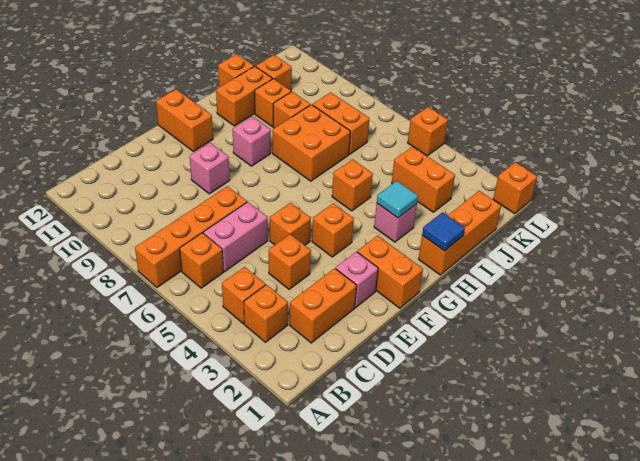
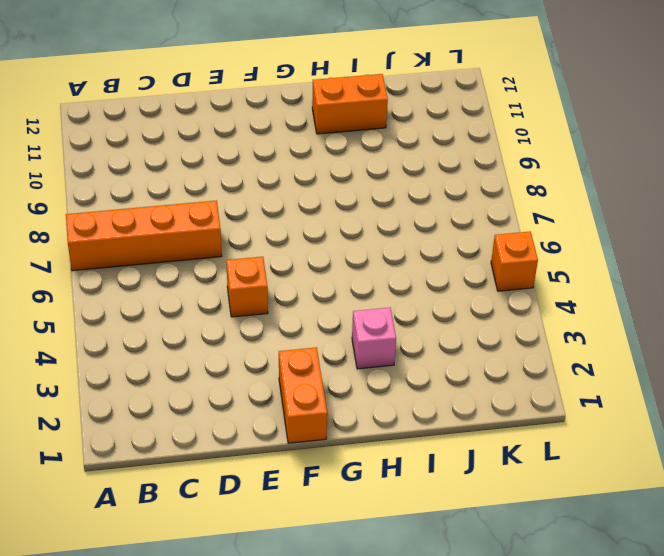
none -> orange brick B3 level 1
none -> orange brick B4 level 1
none -> orange brick B6 level 1

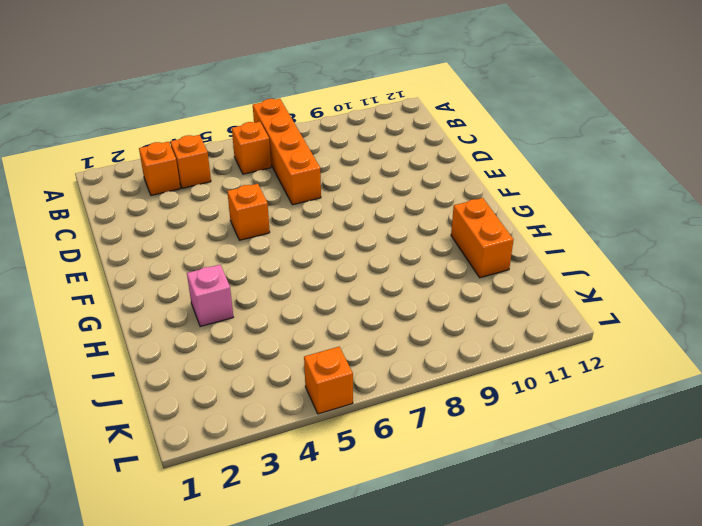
none -> orange brick C2:D2 level 1
none -> pink brick C6:D6 level 1
none -> orange brick D4 level 1

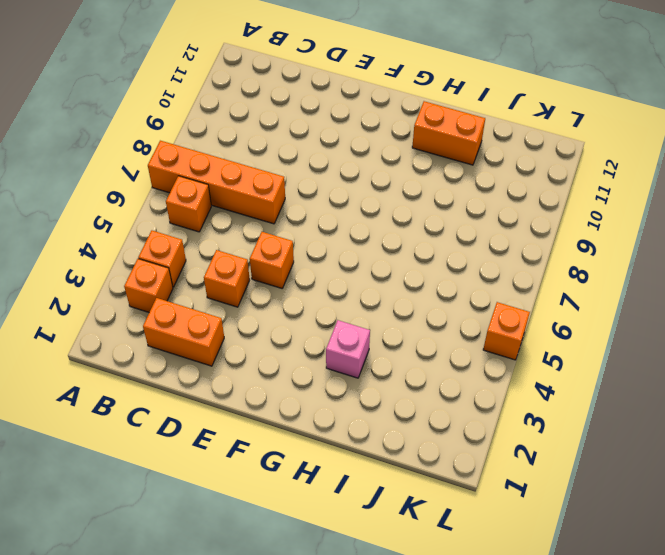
none -> pink brick C6:D6 level 1
none -> pink brick E2 level 1
none -> pink brick E9 level 1

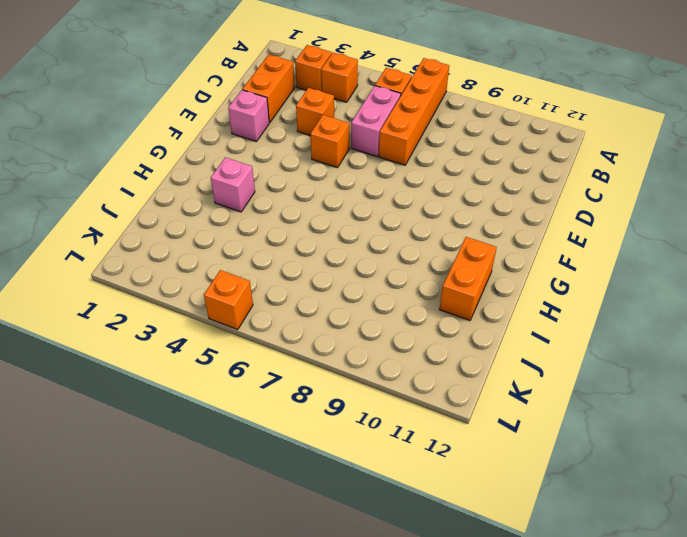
none -> pink brick E9 level 1
none -> orange brick F1:F2 level 1
none -> orange brick F4 level 1

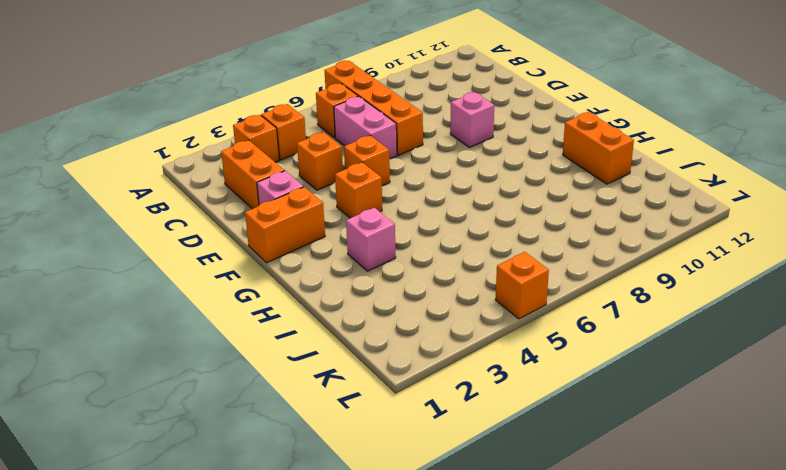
none -> orange brick F11:F12 level 1
none -> pink brick G9 level 1
none -> orange brick H1:J1 level 1

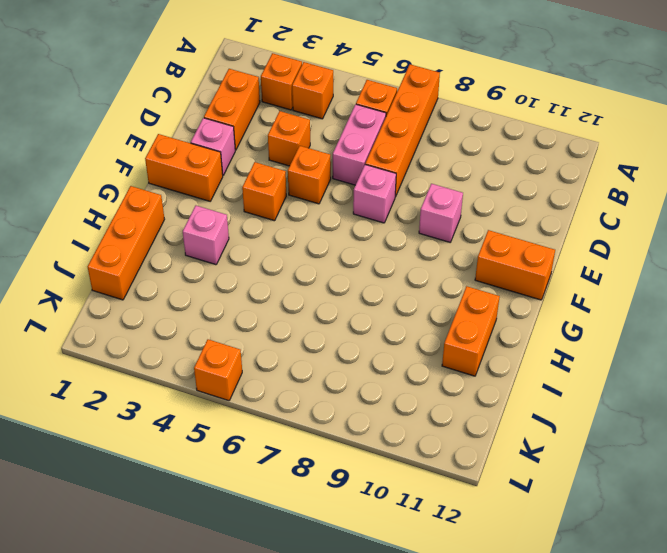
pink brick E7 level 1 -> pink brick G9 level 1
none -> orange brick H5 level 1
none -> orange brick H7:I8 level 1
none -> orange brick I9 level 1

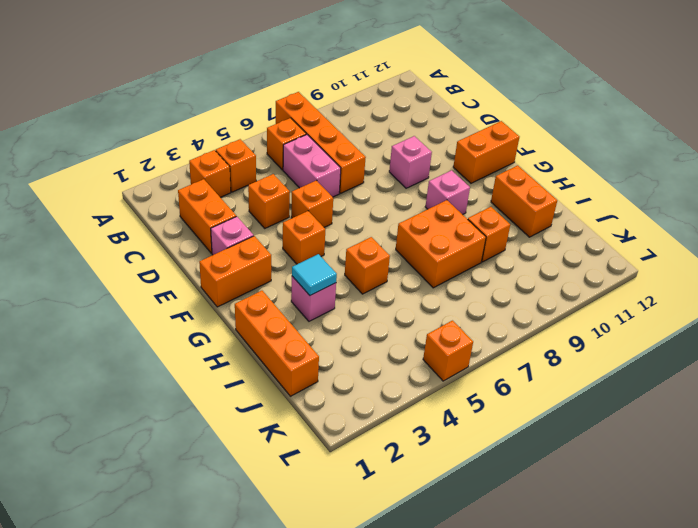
none -> orange brick I10 level 1
none -> orange brick I12 level 1
none -> orange brick J3:J4 level 1

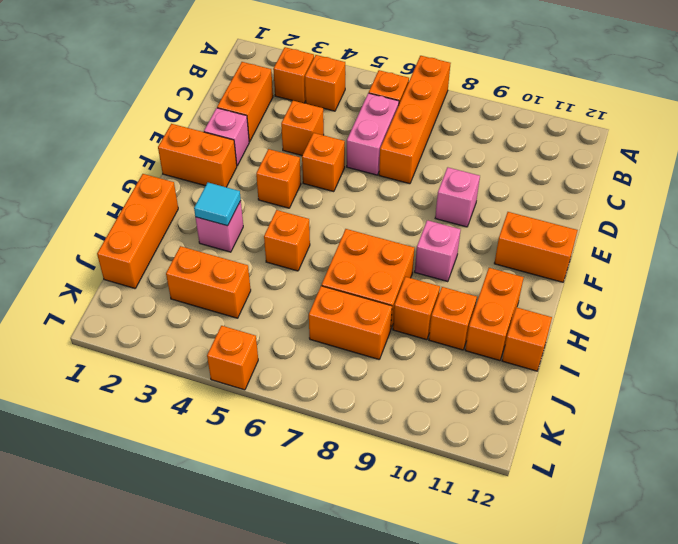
none -> orange brick J11 level 1
none -> orange brick L1 level 1
none -> blue tile H1 level 2

